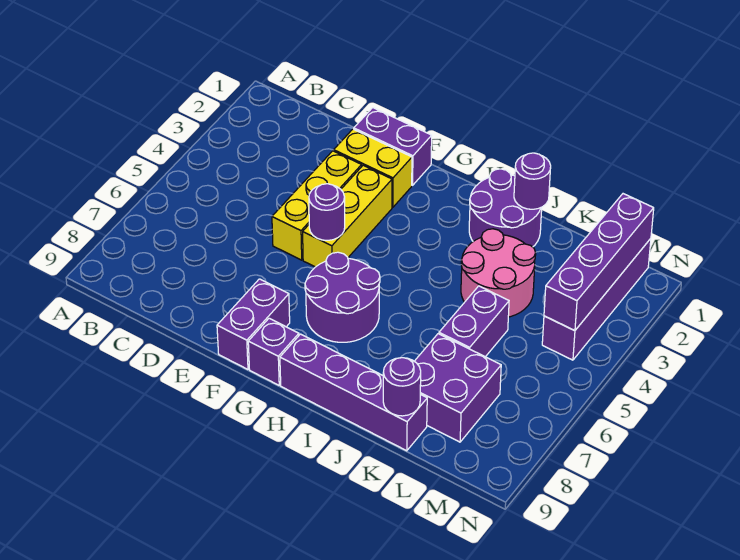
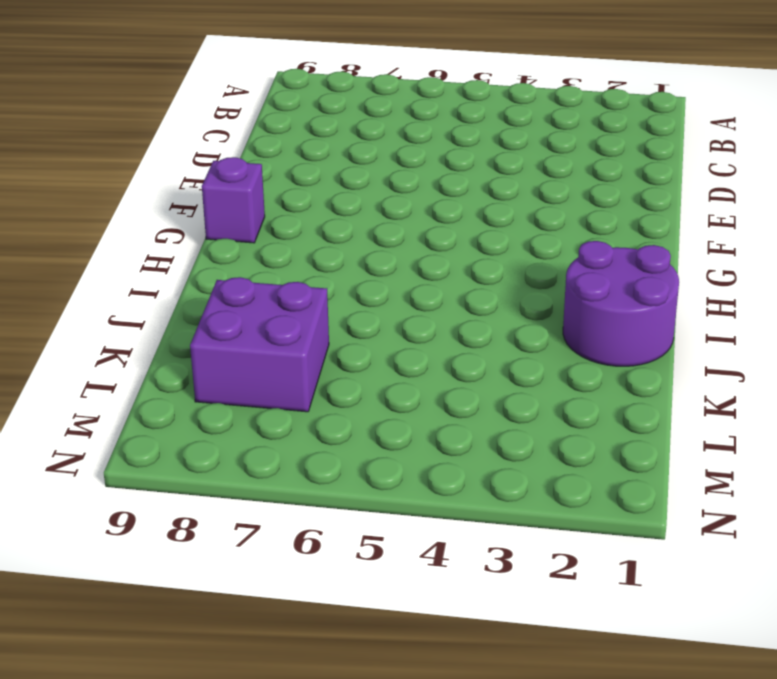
none -> purple brick E1:F1 level 1
none -> yellow brick E2:F2 level 1
none -> yellow brick E3:E5 level 1

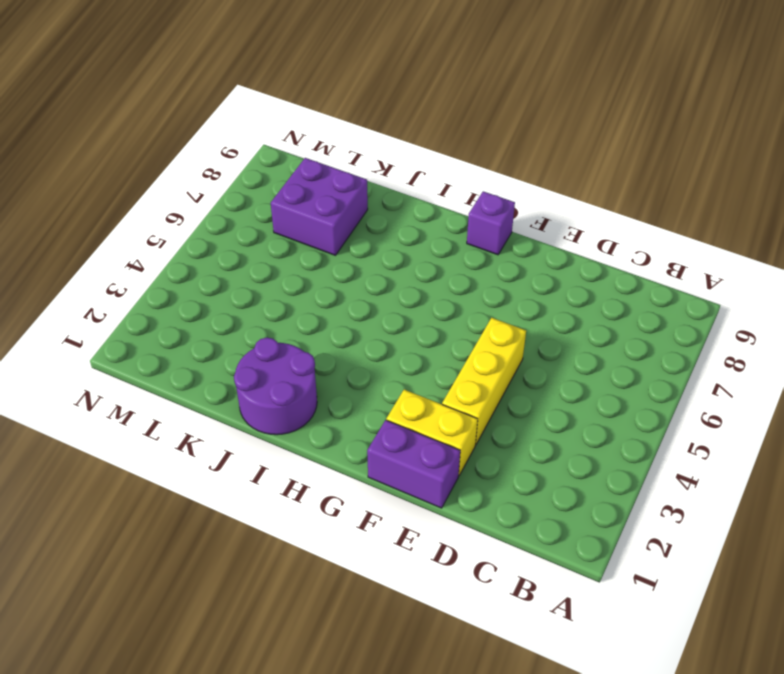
none -> yellow brick F3:F5 level 1
none -> purple brick F8:F9 level 1
none -> purple round brick G6:H7 level 1

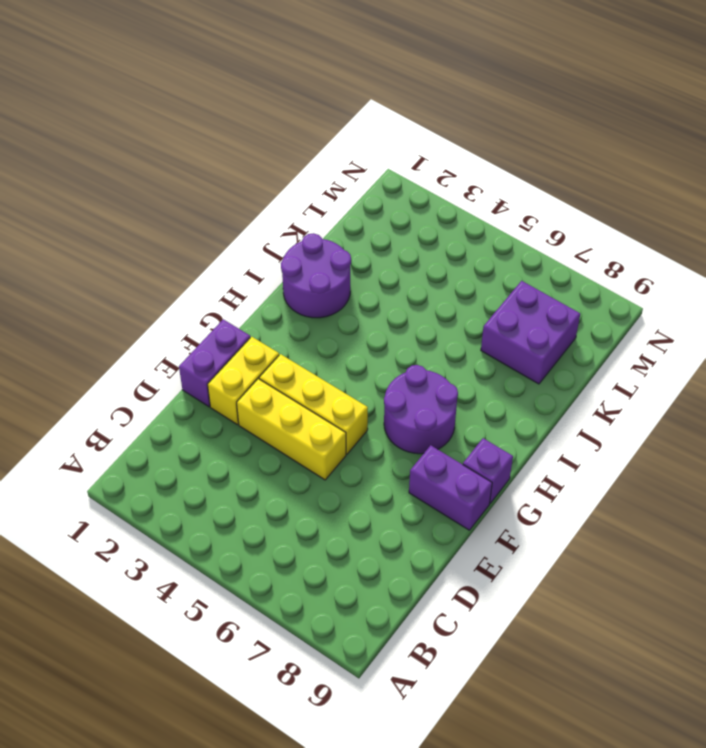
none -> purple brick H9:K9 level 1
none -> pink round brick J3:K4 level 1
none -> purple brick K5:K6 level 1

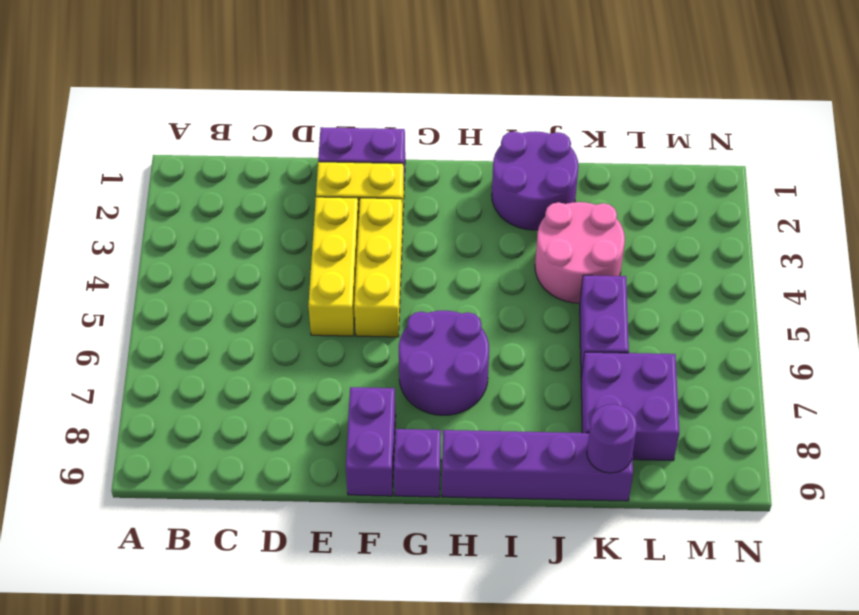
none -> purple brick M1:M4 level 1
none -> purple round brick F5 level 2
none -> purple round brick J1 level 2

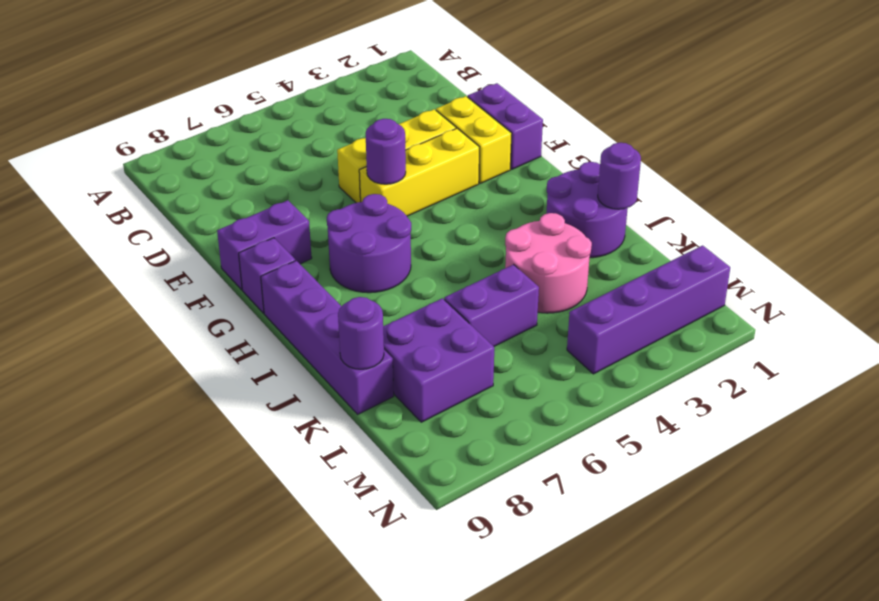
none -> purple brick M1:M4 level 2

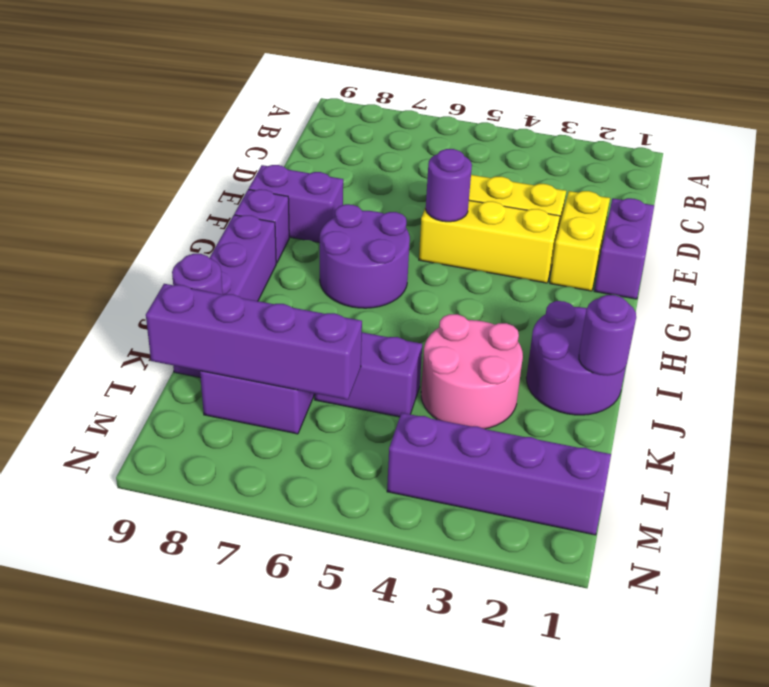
purple brick L6:L9 level 2 -> purple brick M1:M4 level 2

